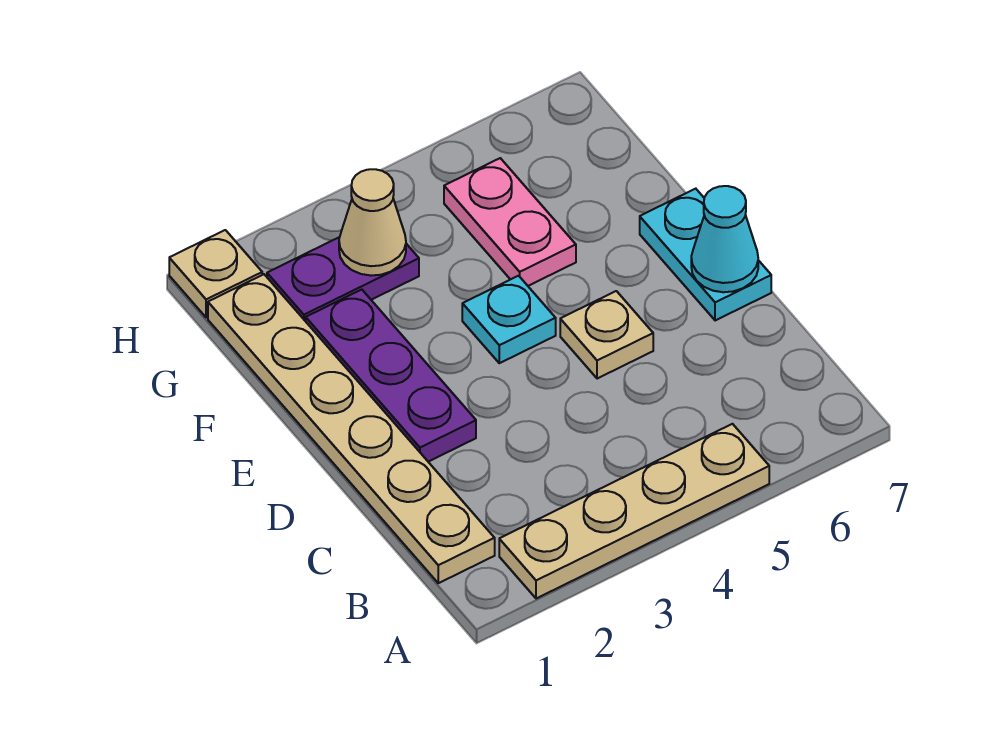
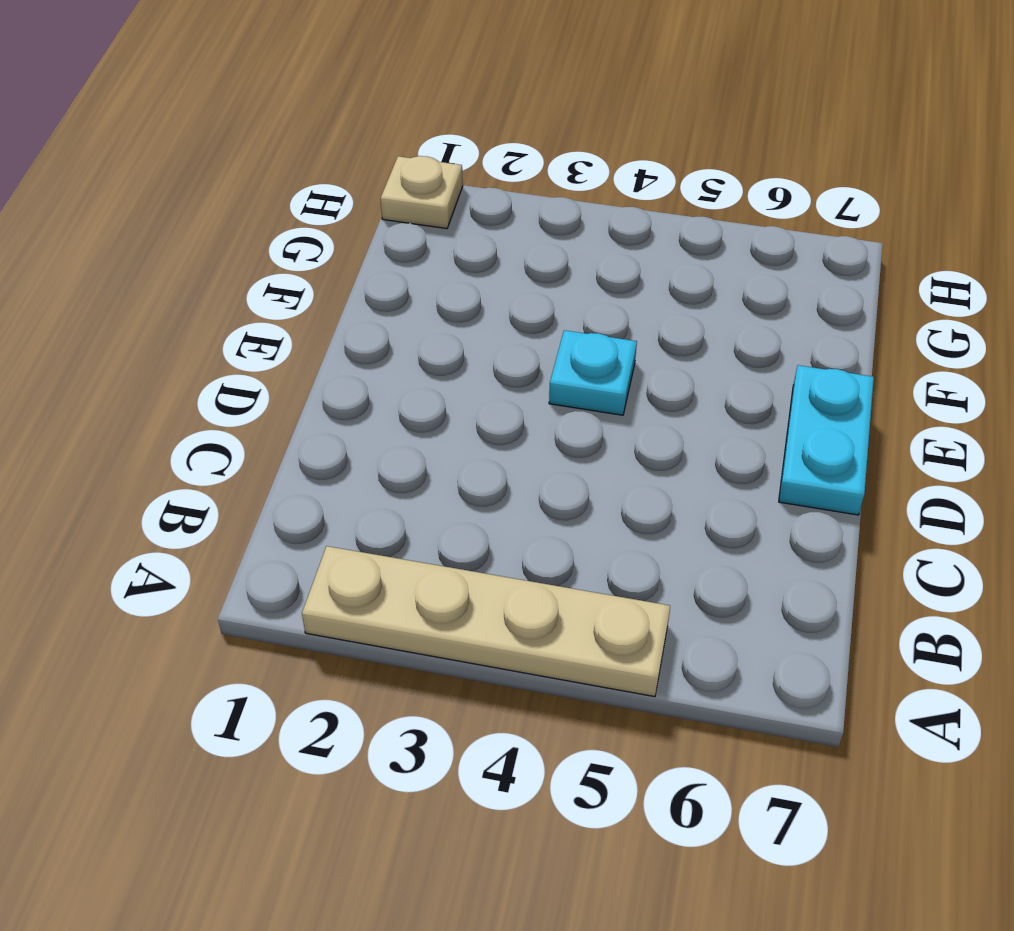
none -> tan plate B1:G1 level 1
none -> purple plate D2:F2 level 1

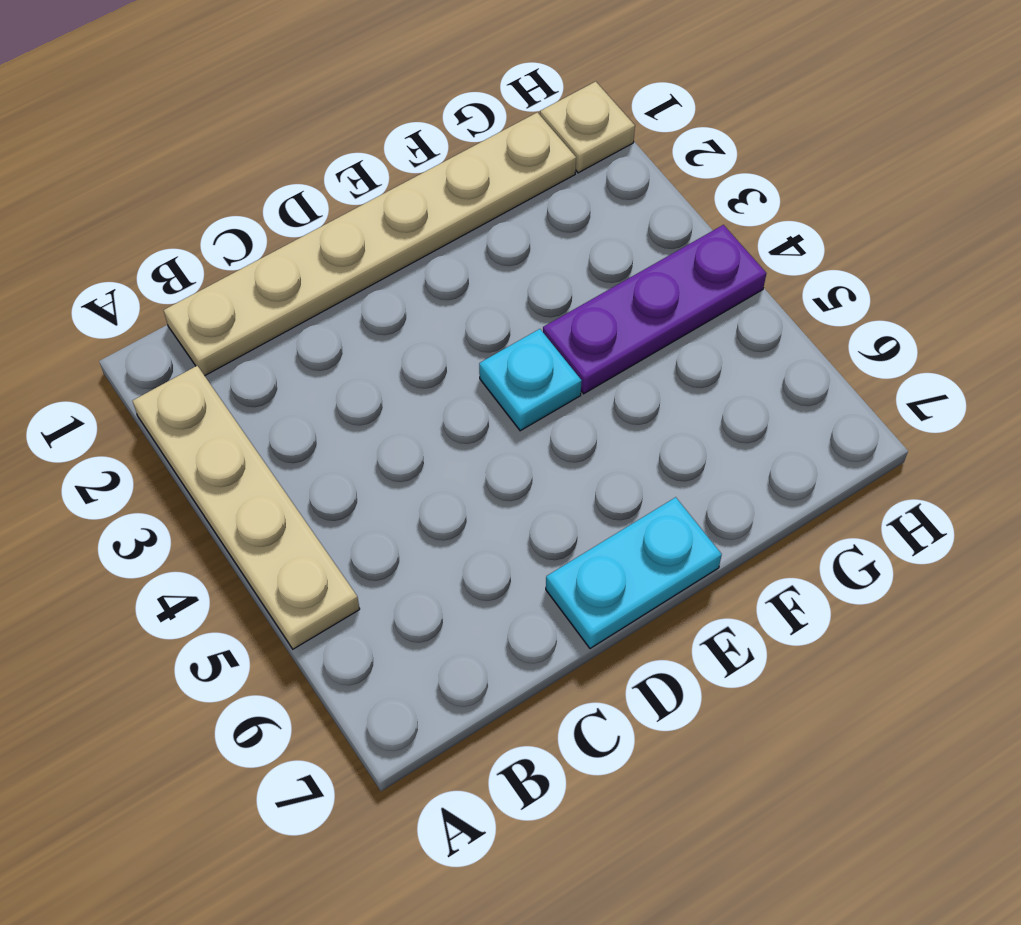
purple plate F4:H4 level 1 -> purple plate D2:F2 level 1
none -> tan plate D5 level 1
none -> pink plate F5:G5 level 1

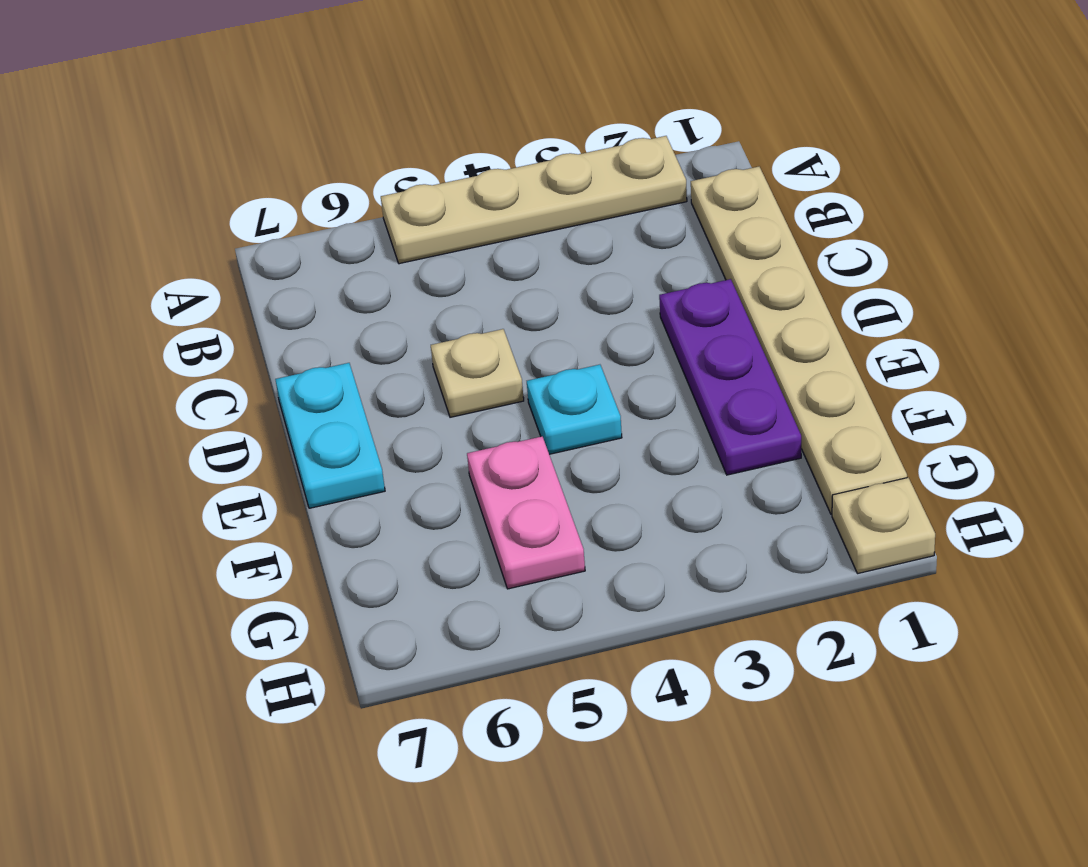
none -> purple plate G2:G3 level 1
none -> cyan cone D7 level 2

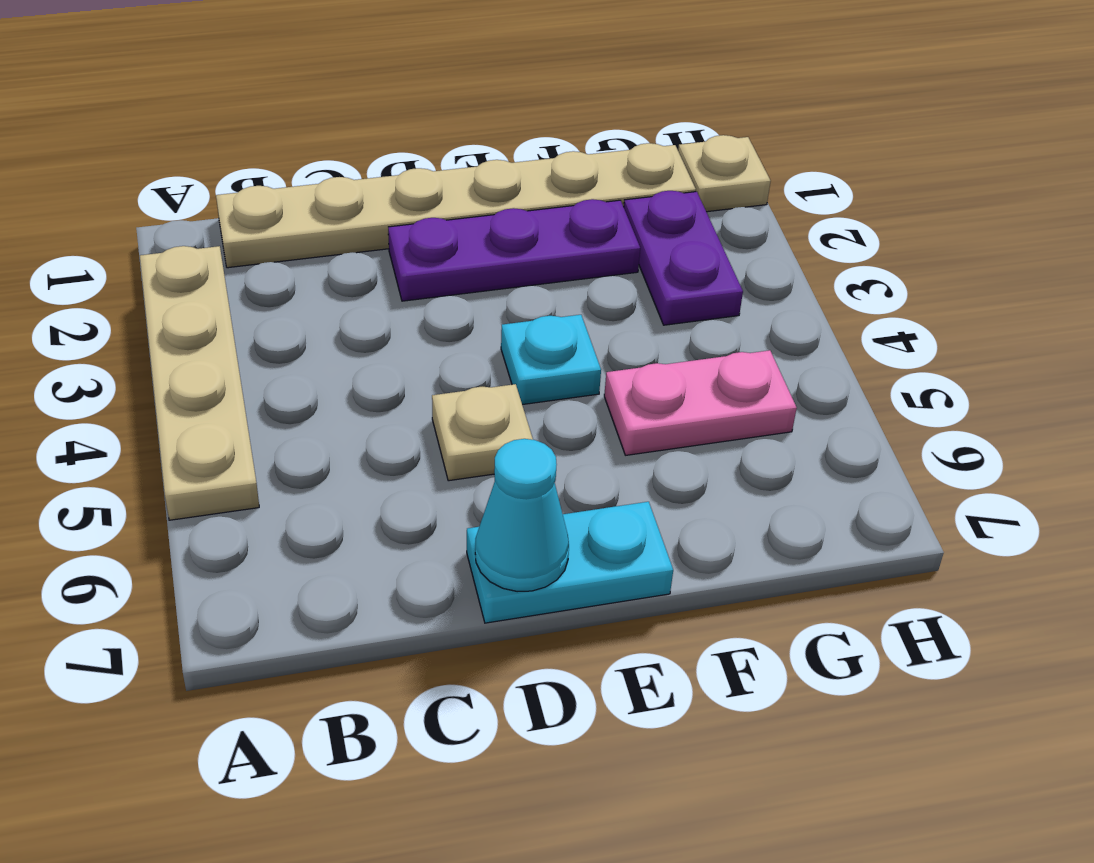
none -> tan cone G3 level 2

